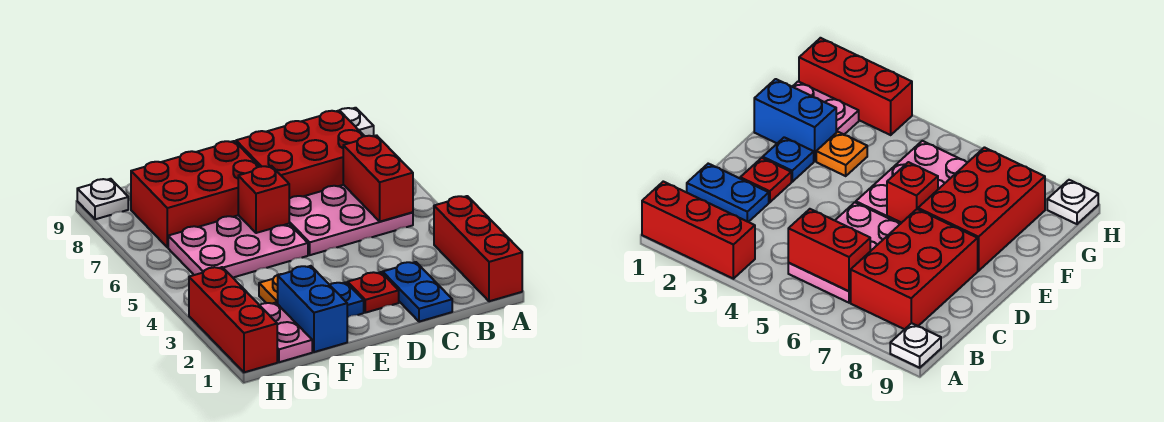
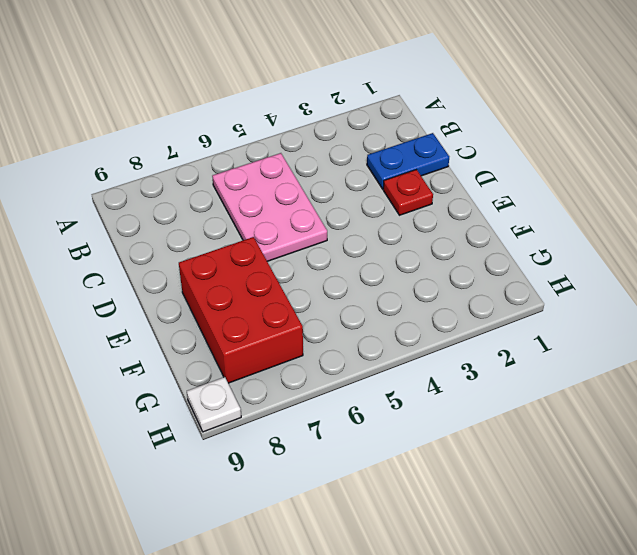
none -> red brick A1:A3 level 1
none -> white plate A9 level 1
none -> red brick B7:D8 level 1

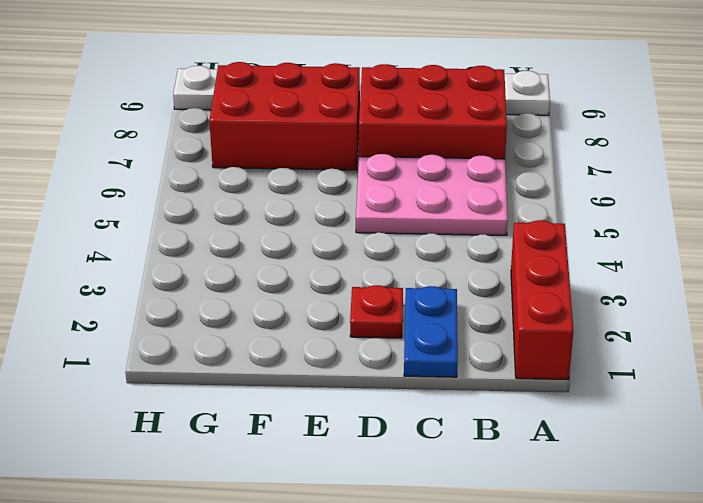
none -> blue plate E2 level 1
none -> pink plate E5:G6 level 1
none -> blue brick F1:F2 level 1

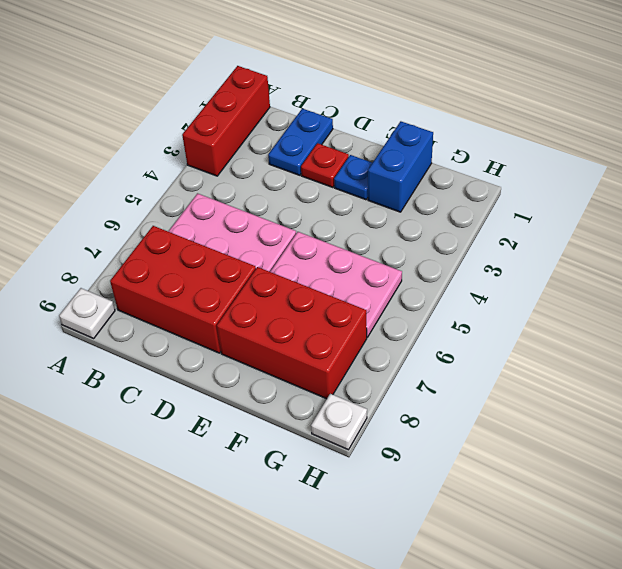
none -> orange plate F3 level 1
none -> pink plate G1:G2 level 1
none -> red brick H1:H3 level 1

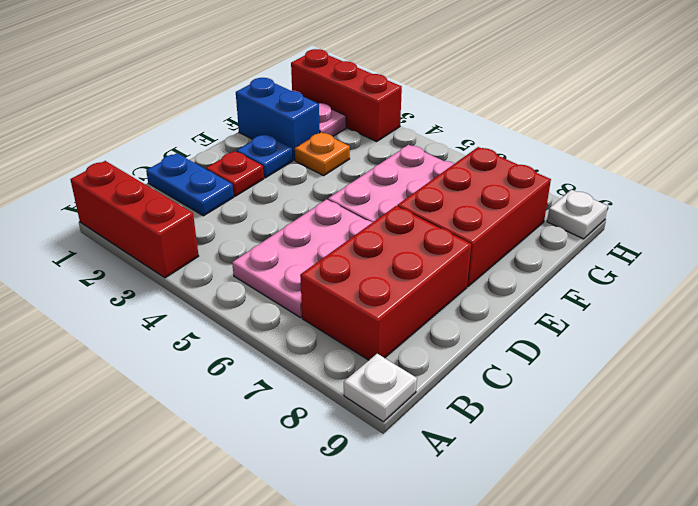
none -> red brick B5:B6 level 2
none -> red brick E6 level 2

